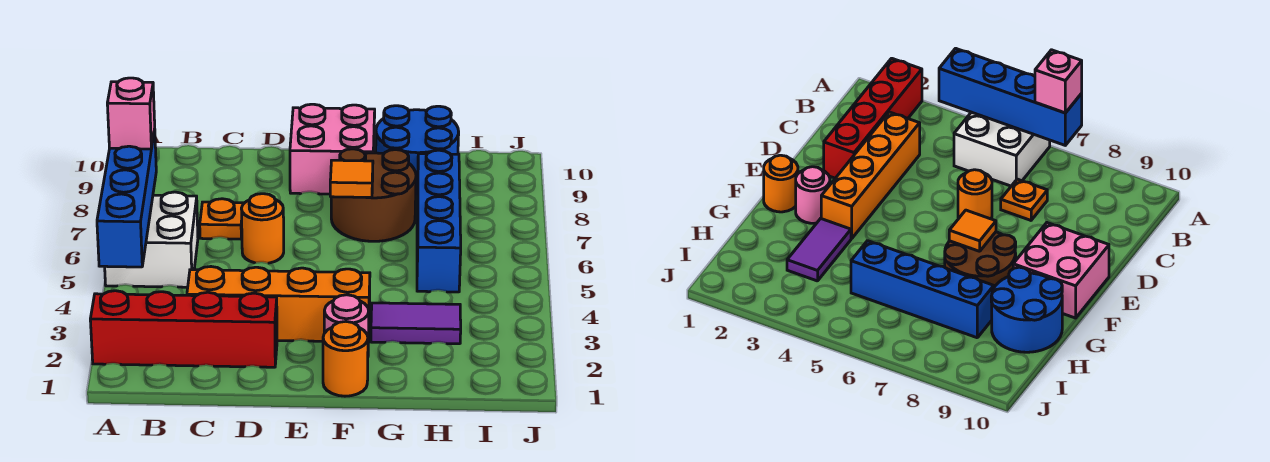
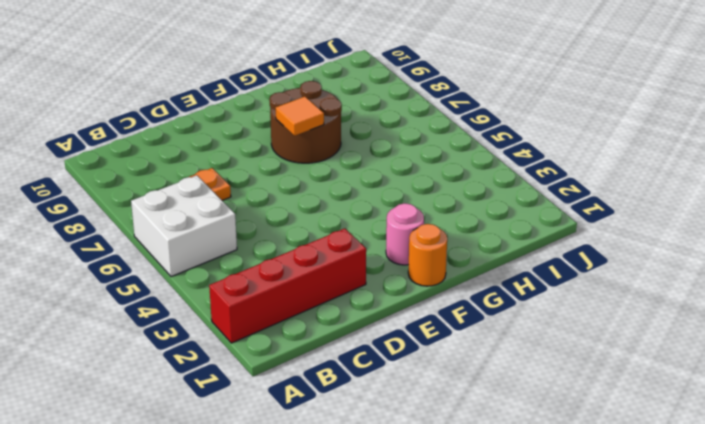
none -> orange brick C3:F3 level 1
none -> orange round brick D6 level 1
none -> pink brick E9:F10 level 1

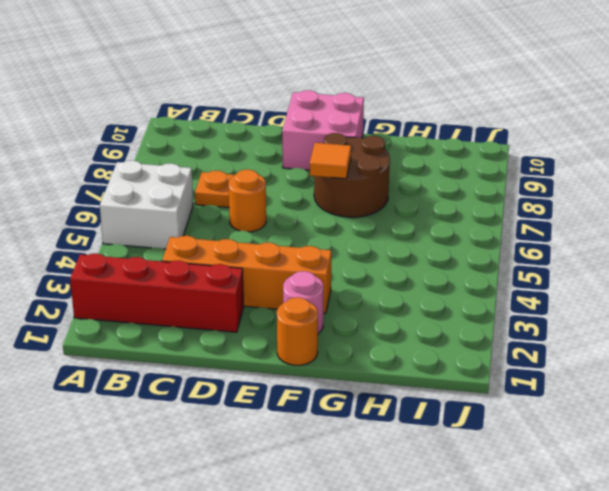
none -> purple tile G3:H3 level 1
none -> blue round brick G9:H10 level 1
none -> blue brick H5:H8 level 1

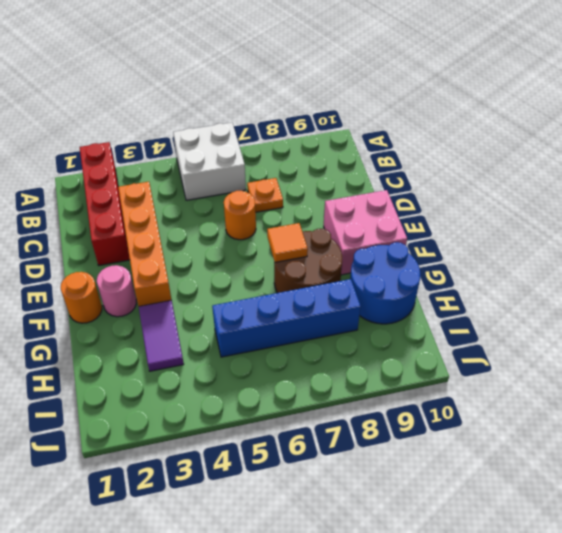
none -> blue brick A4:A7 level 2
none -> pink brick A7 level 3

